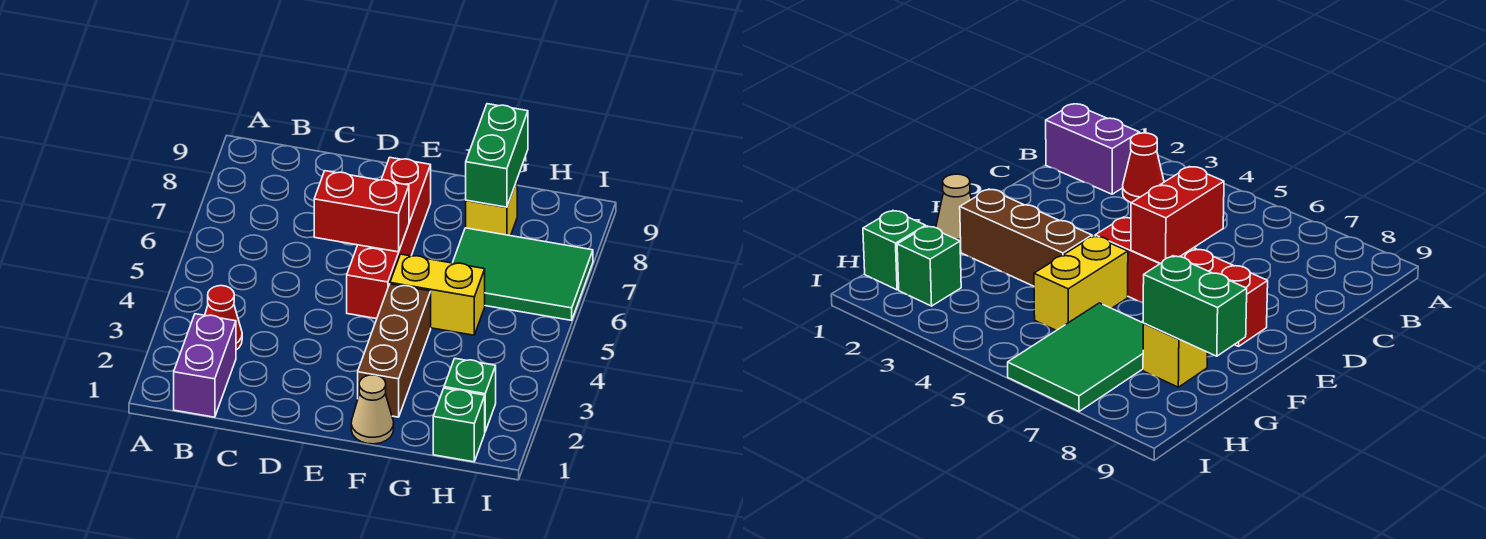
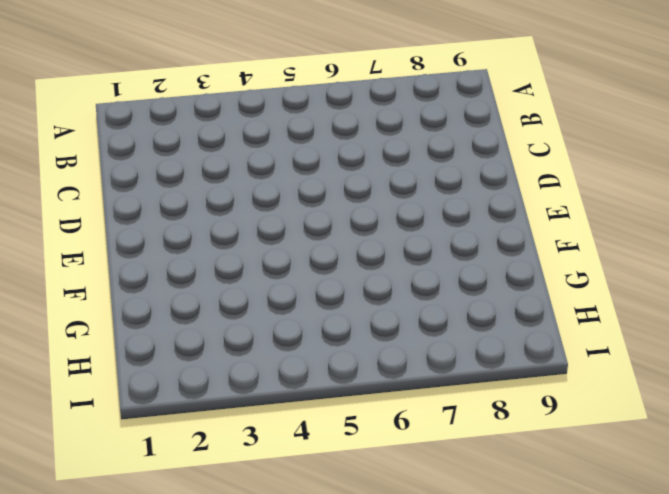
none -> purple brick B1:B2 level 1
none -> red cone B3 level 1
none -> red brick E5:E8 level 1

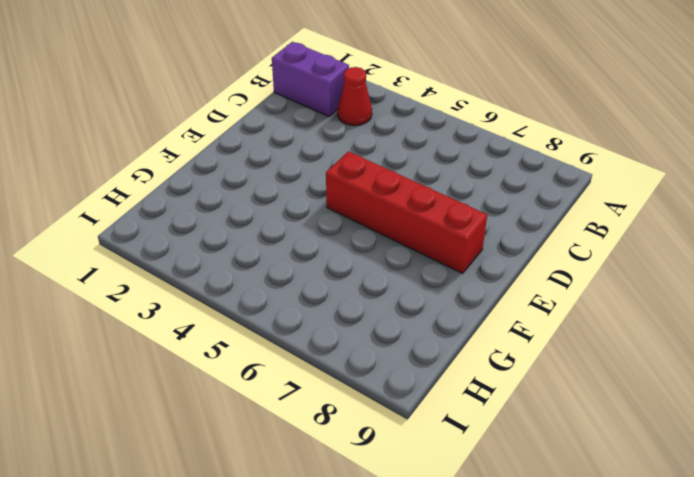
none -> tan cone F1 level 1
none -> brown brick F2:F4 level 1
none -> yellow brick F5:G5 level 1

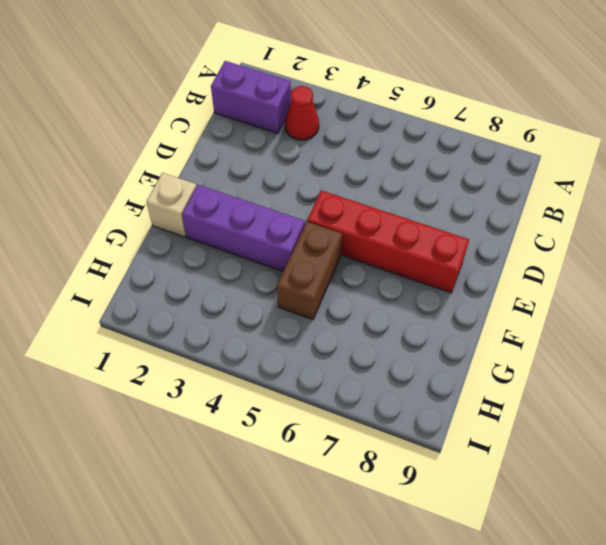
tan brick F1 level 1 -> tan cone F1 level 1
purple brick F2:F4 level 1 -> brown brick F2:F4 level 1
brown brick F5:G5 level 1 -> yellow brick F5:G5 level 1
none -> green tile G6:I7 level 1
none -> yellow brick G8 level 1
none -> green brick H1 level 1

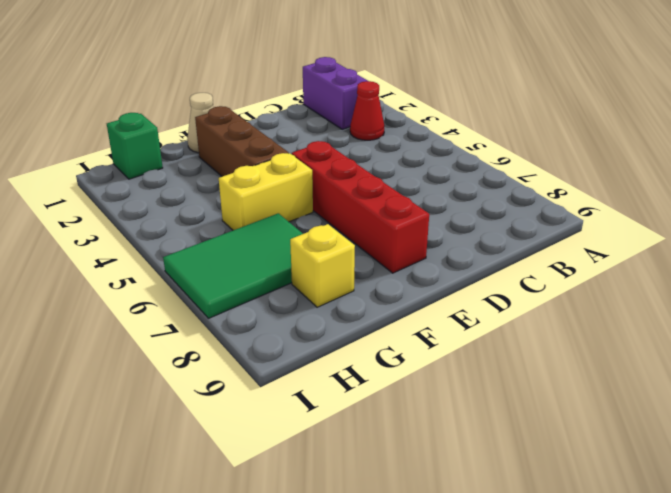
none -> green brick H2 level 1
none -> red brick D6:E6 level 2
none -> green brick G8:G9 level 2

